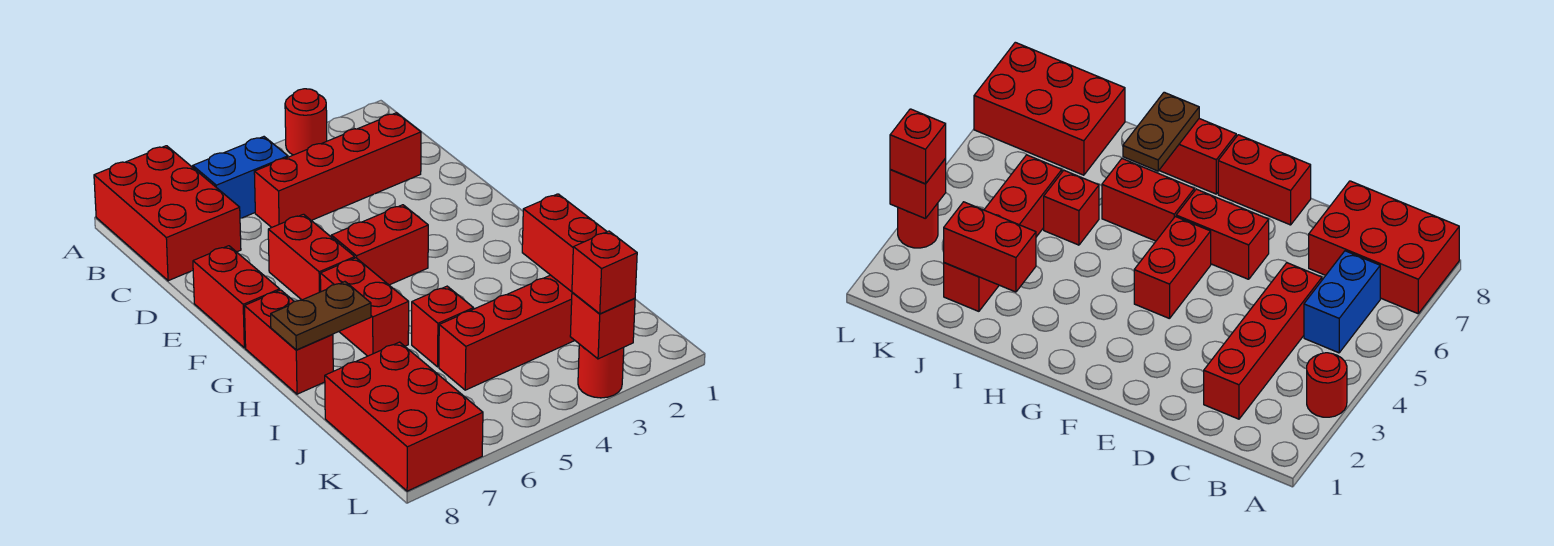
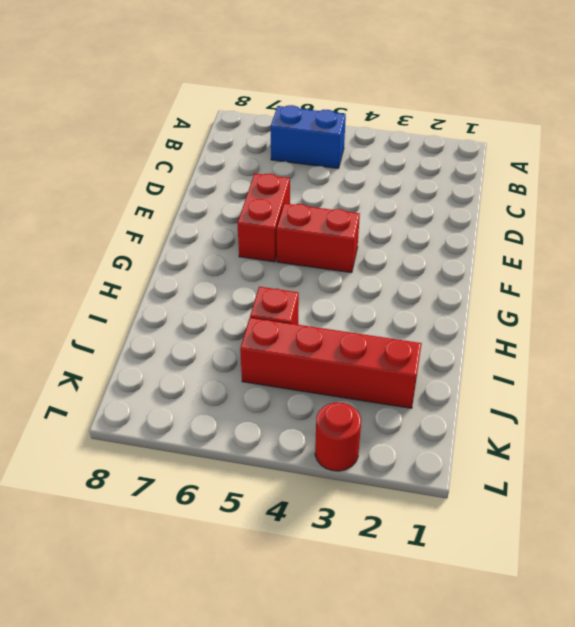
none -> red round brick A3 level 1
none -> red brick A7:C8 level 1
none -> red brick C2:C5 level 1

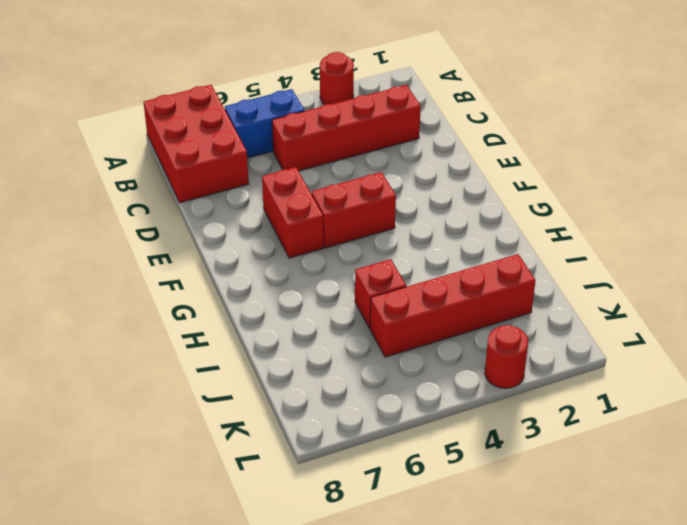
none -> red brick E8:F8 level 1
none -> red brick G6:H6 level 1
none -> red brick G8:H8 level 1

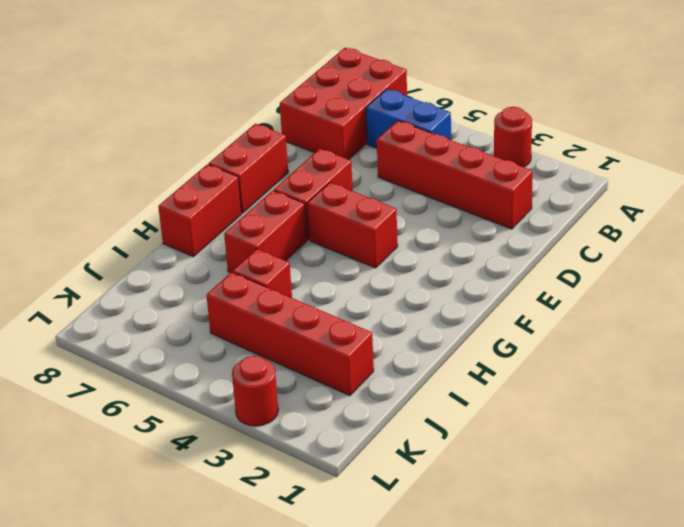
none -> red brick J7:L8 level 1
none -> brown plate H7:H8 level 2
none -> red brick I2:J2 level 2

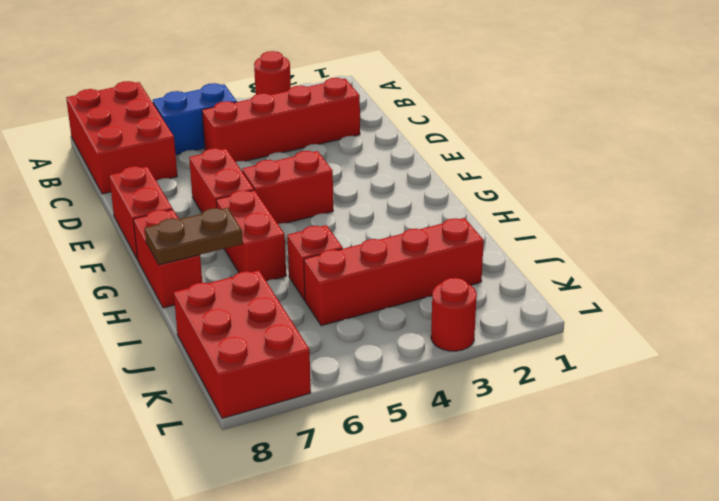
none -> red brick I2:J2 level 2
none -> red brick L3 level 2
none -> red brick L3 level 3

